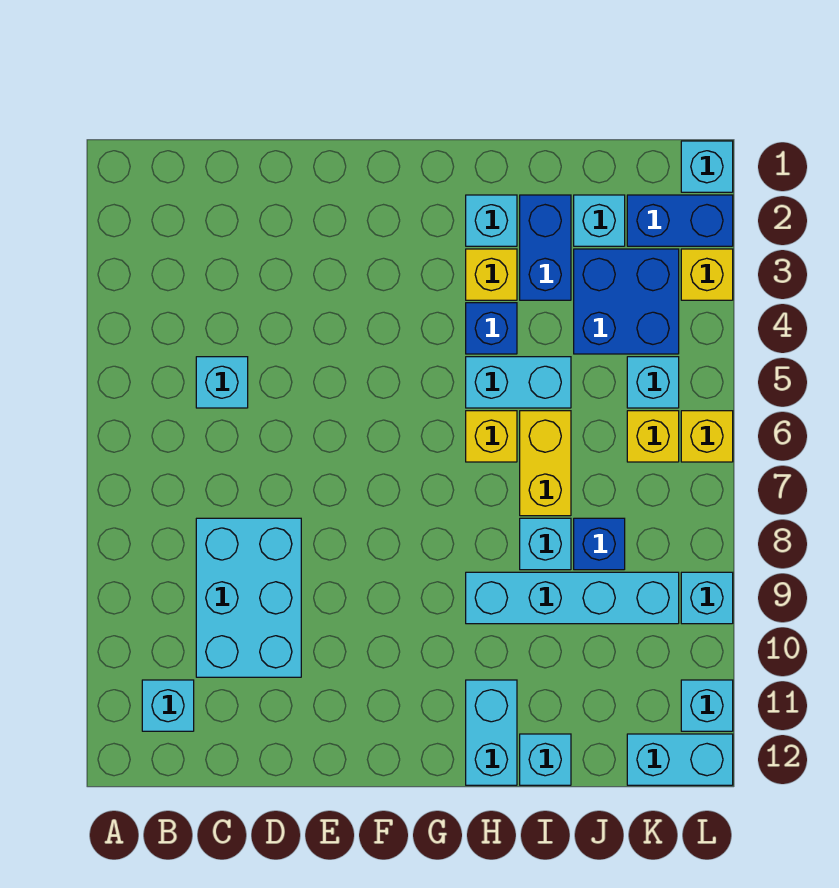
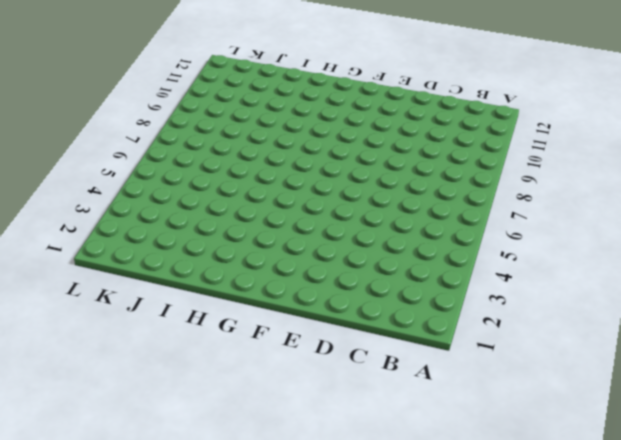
none -> cyan brick B11 level 1
none -> cyan brick C5 level 1
none -> cyan brick C8:D10 level 1

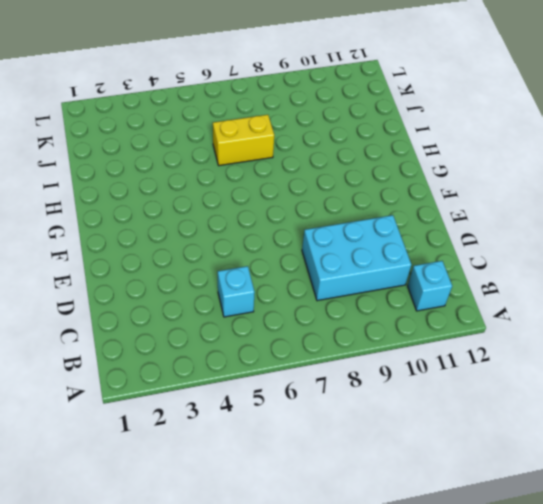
none -> cyan brick H2 level 1
none -> yellow brick H3 level 1
none -> blue brick H4 level 1

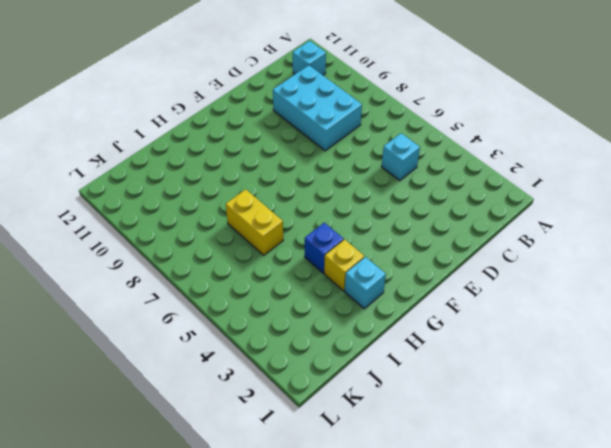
none -> cyan brick H5:I5 level 1
none -> yellow brick H6 level 1
none -> cyan brick H9:K9 level 1

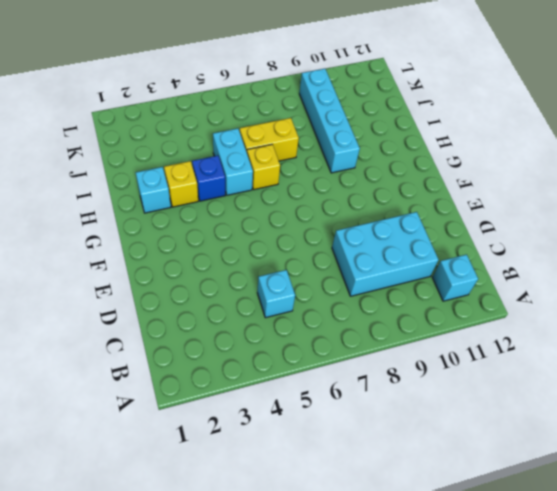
none -> cyan brick H11:H12 level 1
none -> blue brick I2:I3 level 1
none -> cyan brick I8 level 1

